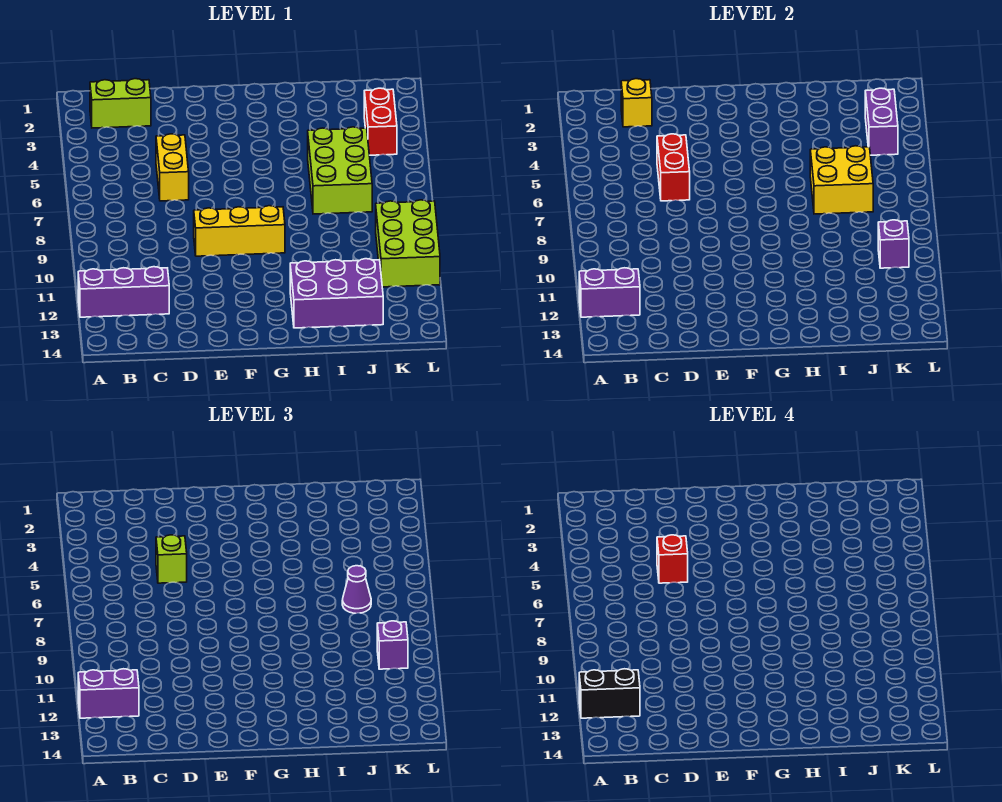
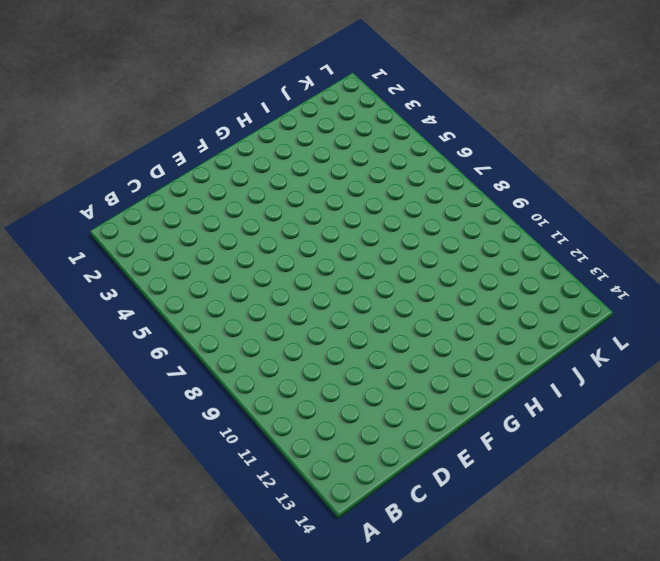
none -> purple brick A12:C12 level 1
none -> lime brick B2:C2 level 1
none -> yellow brick D5:D6 level 1

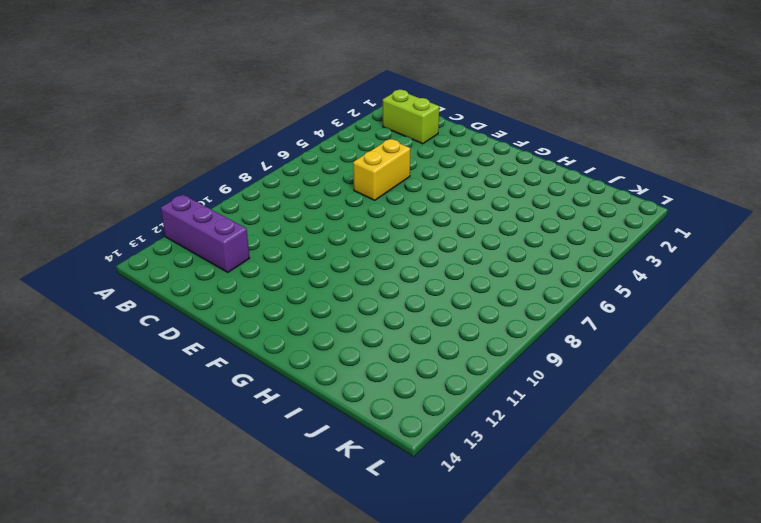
none -> yellow brick E9:G9 level 1
none -> purple brick H12:J13 level 1
none -> lime brick I5:J7 level 1

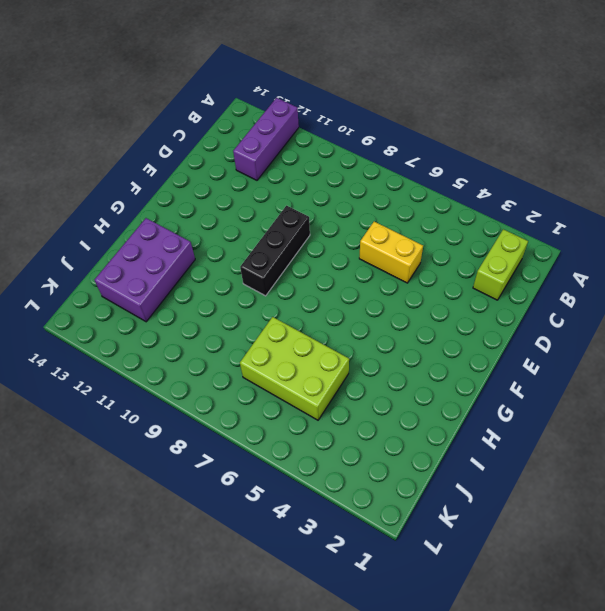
black brick E9:G9 level 1 -> yellow brick E9:G9 level 1
none -> red brick K3:K4 level 1
none -> lime brick K9:L11 level 1
none -> purple brick A12:B12 level 2

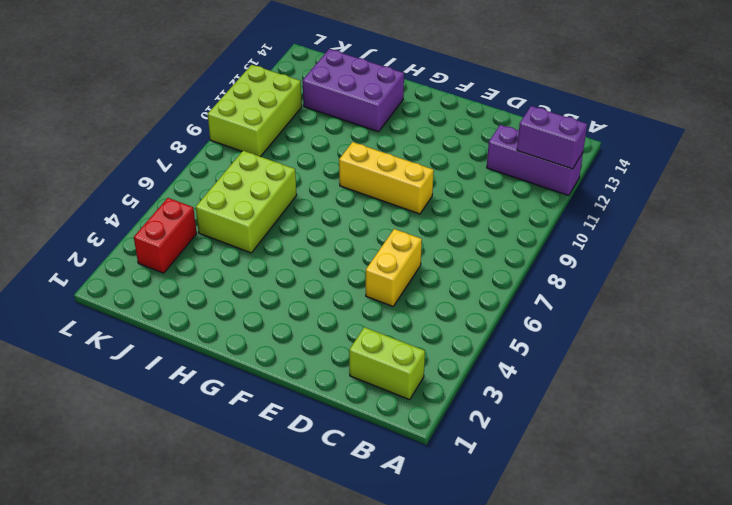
none -> yellow brick C2 level 2
none -> red brick D5:D6 level 2
none -> yellow brick I6:J7 level 2

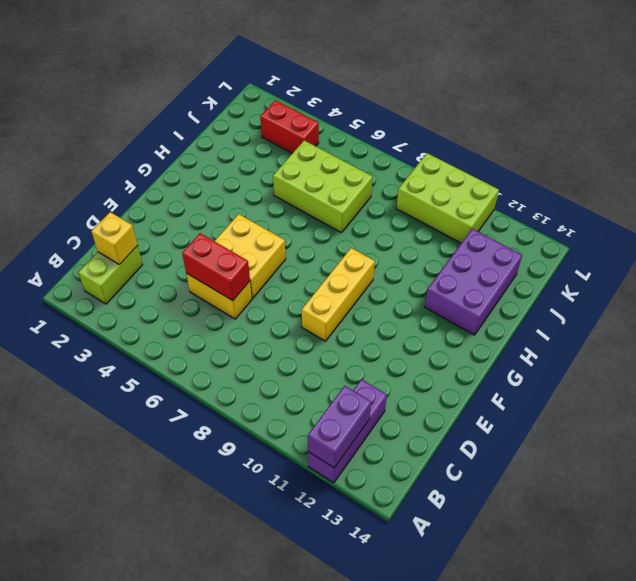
yellow brick E5:F6 level 1 -> yellow brick I6:J7 level 2
none -> purple brick K3:K4 level 2
none -> purple brick K10 level 2
none -> purple brick A12:B12 level 3

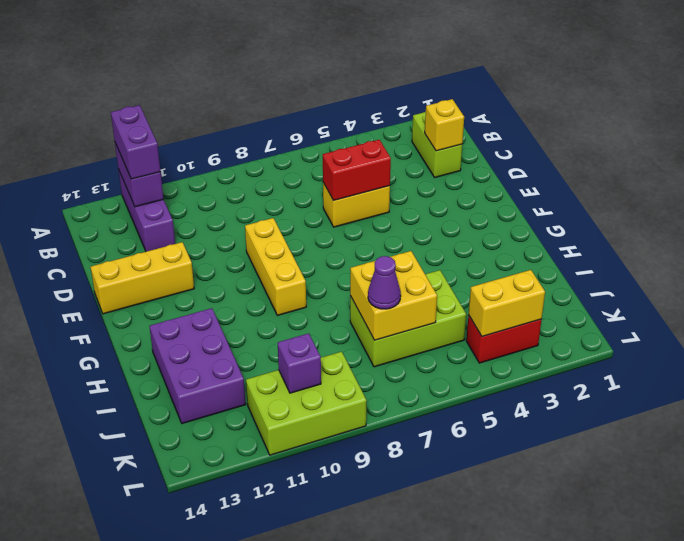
yellow brick E12:E14 level 1 -> none
yellow brick K3:K4 level 2 -> purple brick K3:K4 level 2
none -> lime brick D5 level 3
none -> purple brick K10 level 3
none -> black brick A12:B12 level 4

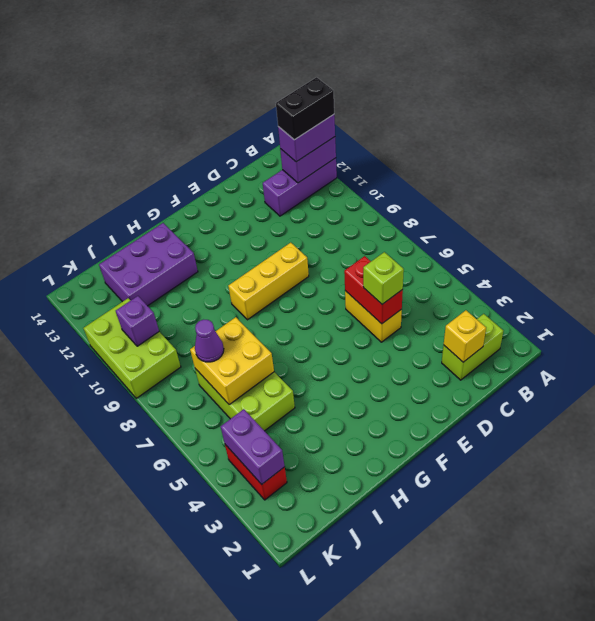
none -> purple brick K10 level 3
none -> red brick D5 level 4

